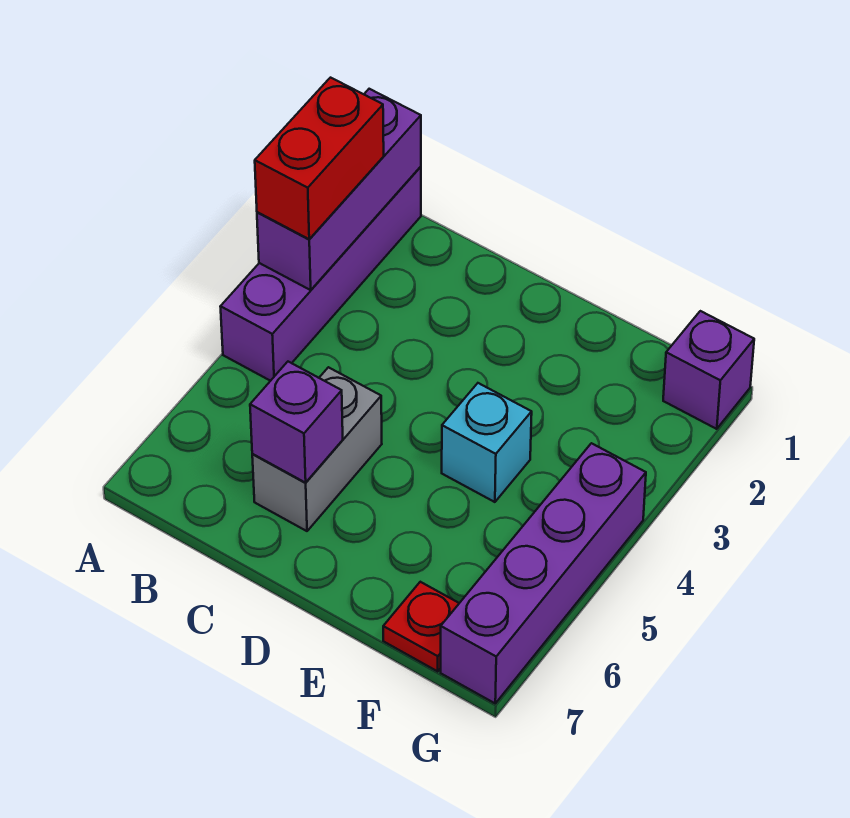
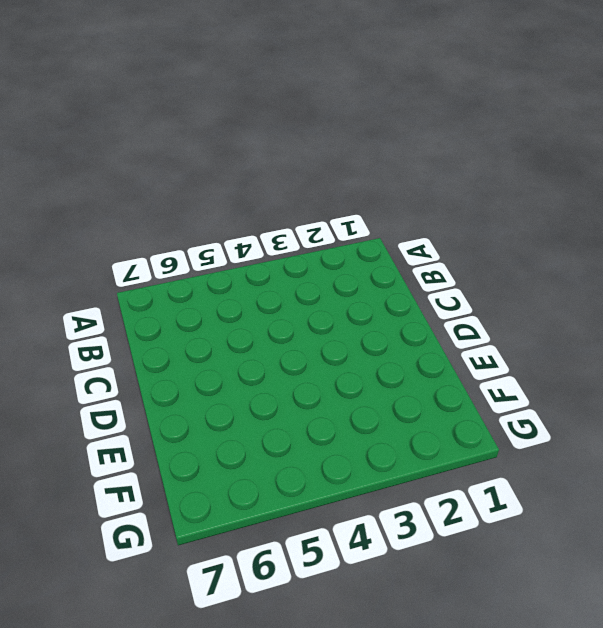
none -> purple brick A1:A4 level 1
none -> grey brick C5:C6 level 1

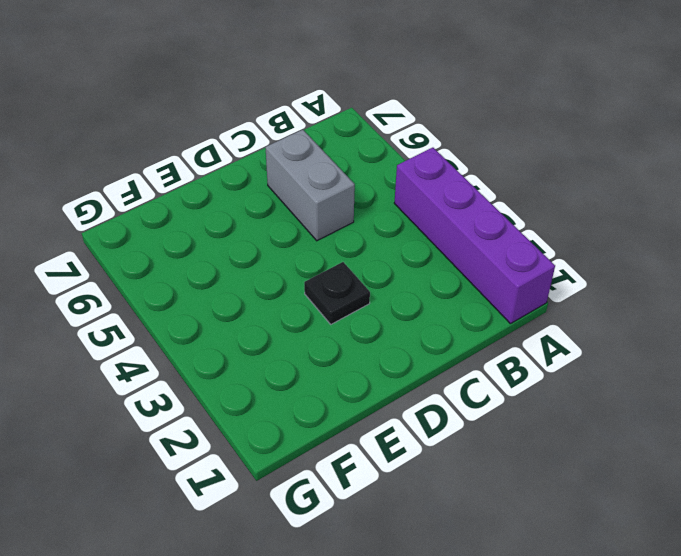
black plate D3 level 1 -> none
none -> cyan brick E4 level 1
none -> red plate F7 level 1

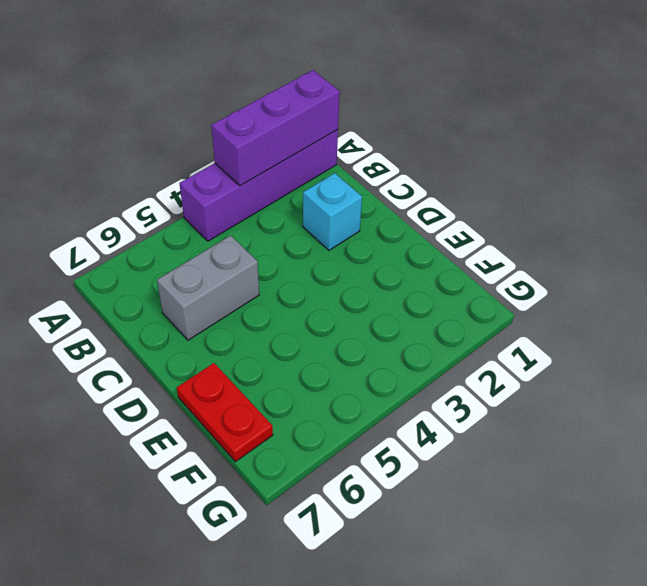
cyan brick C2 level 1 -> cyan brick E4 level 1
red plate E7:F7 level 1 -> red plate F7 level 1
none -> purple brick G1 level 1
none -> purple brick G4:G7 level 1

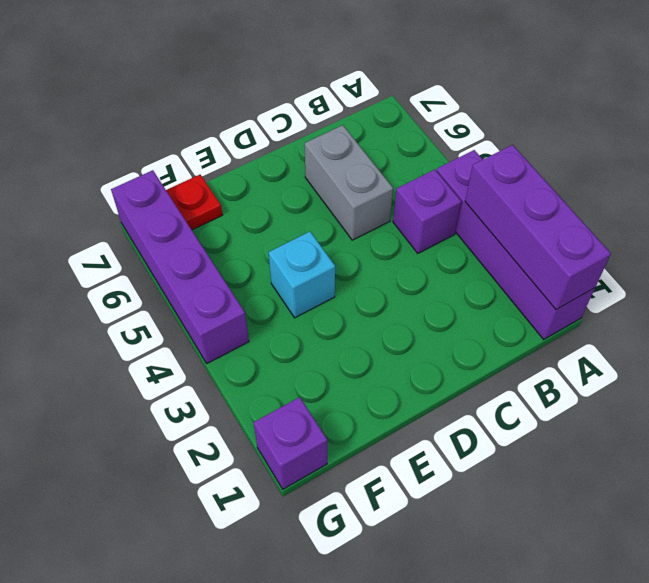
purple brick B4 level 1 -> purple brick C6 level 2
none -> red brick A2:A3 level 3

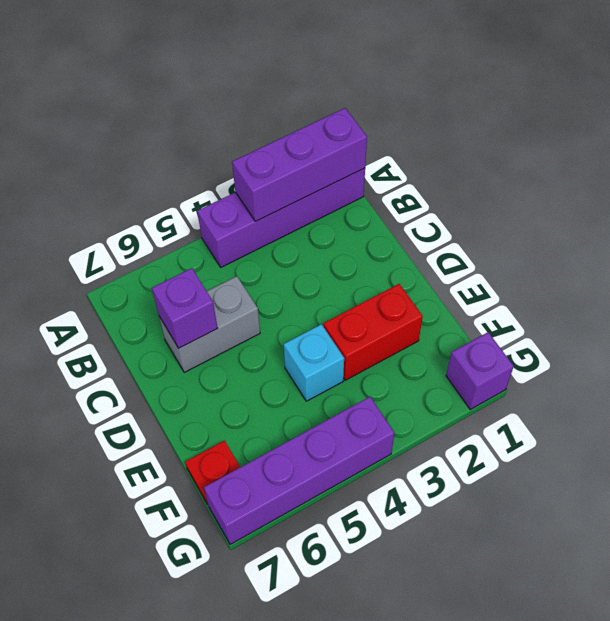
red brick E2:E3 level 1 -> red brick A2:A3 level 3

